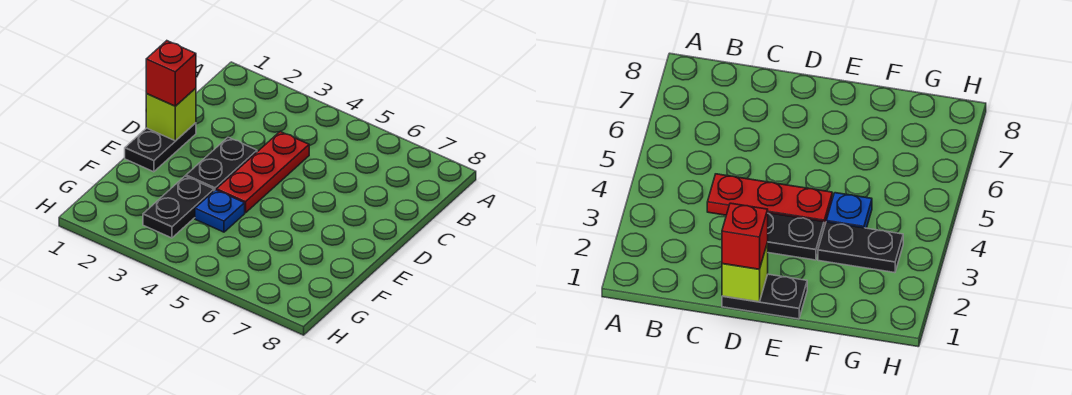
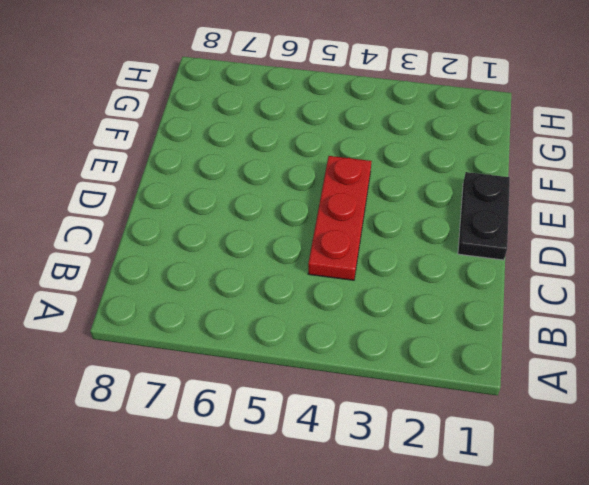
none -> black plate D3:E3 level 1
none -> black plate F3:G3 level 1

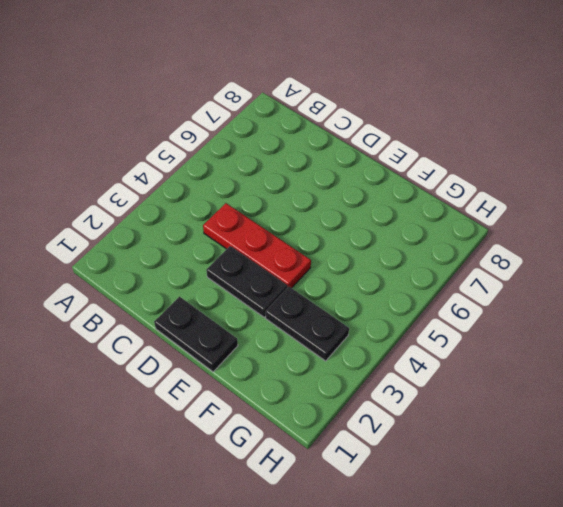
none -> blue plate F4 level 1
none -> lime brick D1 level 2

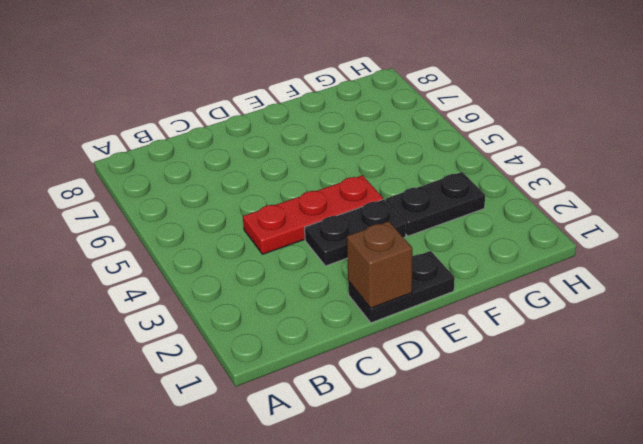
brown brick D1 level 2 -> lime brick D1 level 2
none -> blue plate F4 level 1
none -> red brick D1 level 3

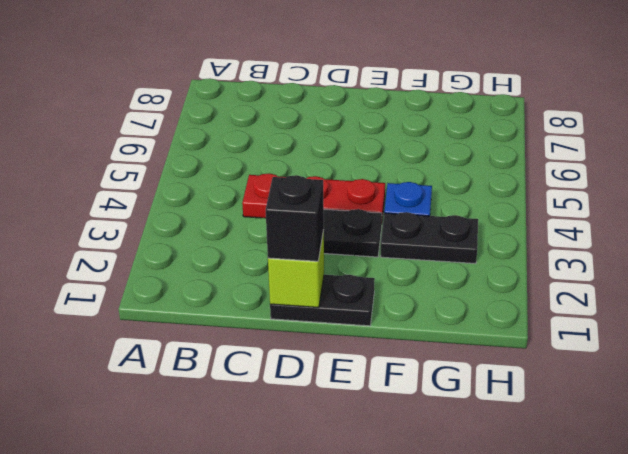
black brick D1 level 3 -> red brick D1 level 3

